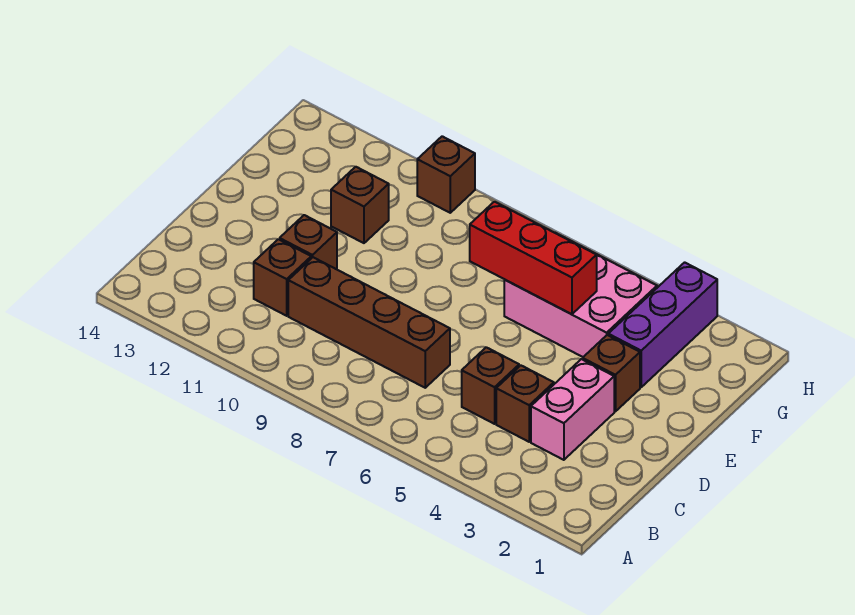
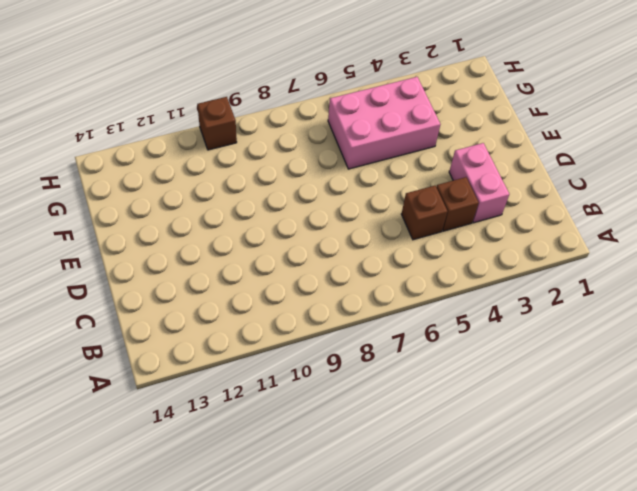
none -> brown brick C7:C10 level 1
none -> brown brick C11 level 1
none -> brown brick D11 level 1

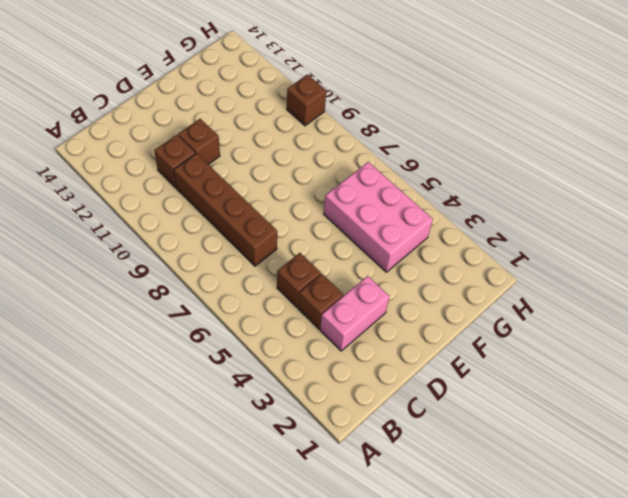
none -> brown brick E3 level 1
none -> purple brick F3:H3 level 1
none -> brown brick F11 level 1

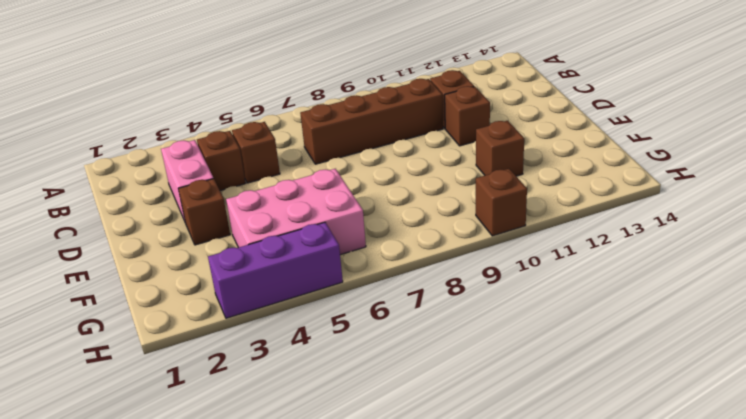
purple brick H3:H5 level 1 -> purple brick F3:H3 level 1
none -> red brick F5:F7 level 2

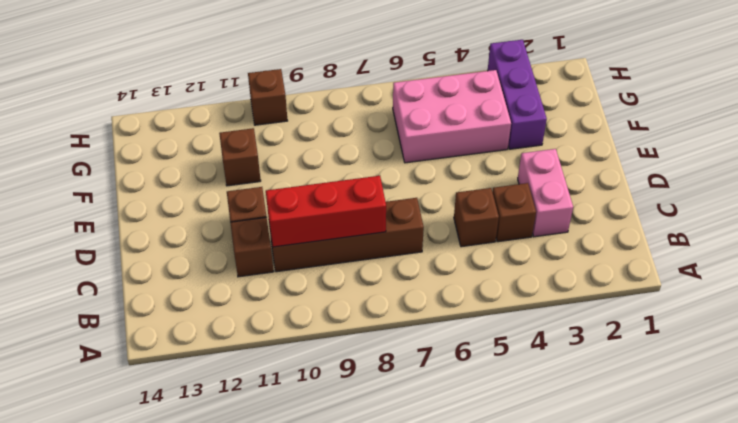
red brick C8:C10 level 2 -> red brick F5:F7 level 2
none -> brown brick E3 level 1

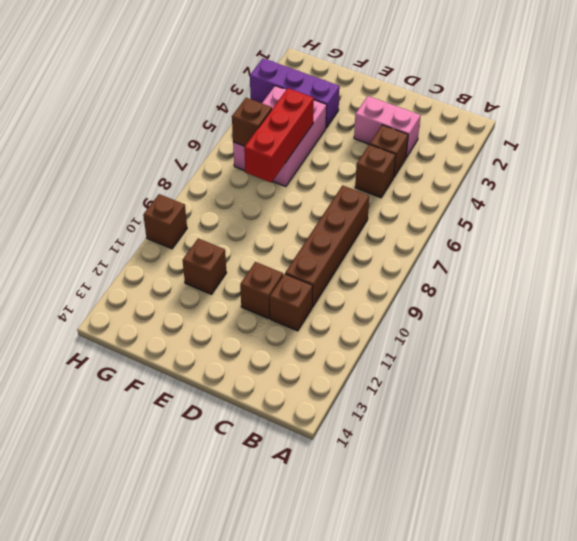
brown brick G6 level 2 -> brown brick E3 level 1

